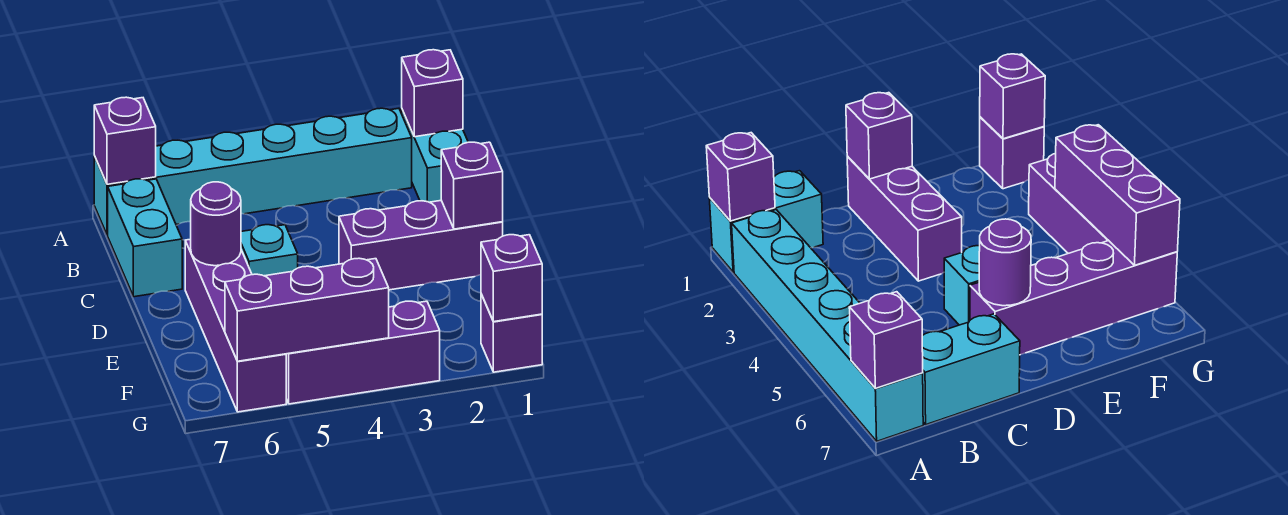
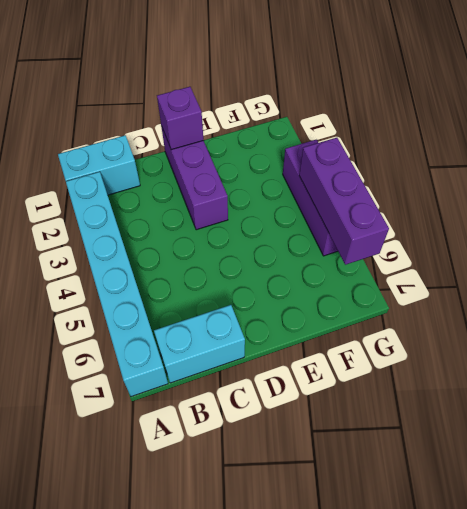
none -> cyan brick D5 level 1
none -> purple brick D6:G6 level 1
none -> purple brick G1 level 1

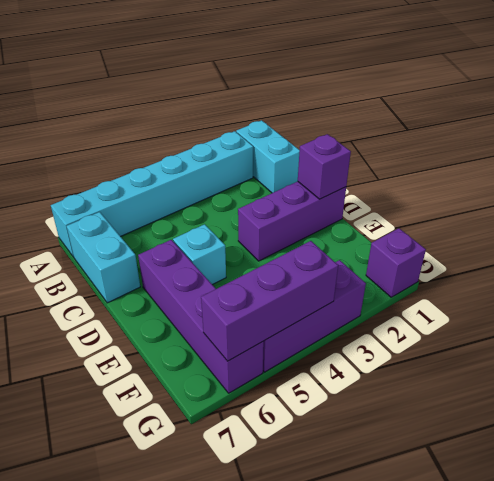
none -> purple brick A1 level 2
none -> purple brick A7 level 2
none -> purple round brick D6 level 2

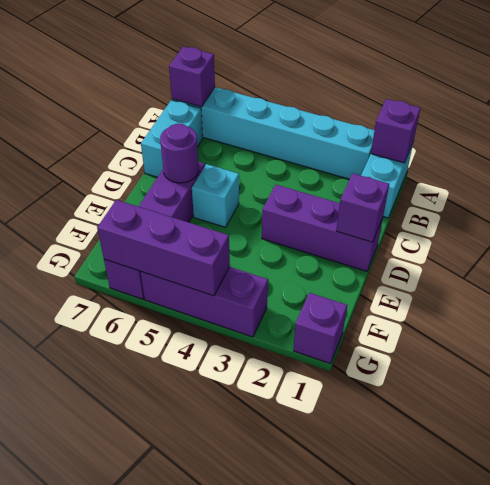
none -> purple brick G1 level 2

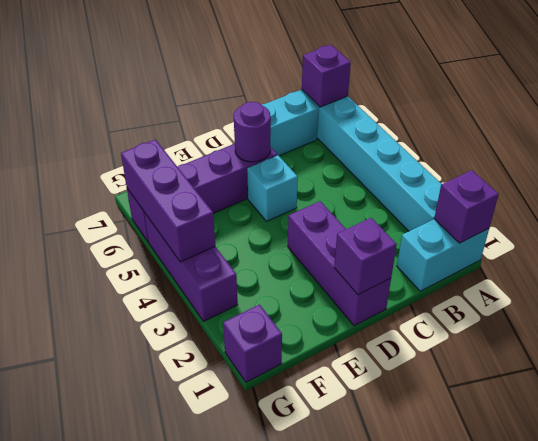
none -> purple brick G1 level 2

